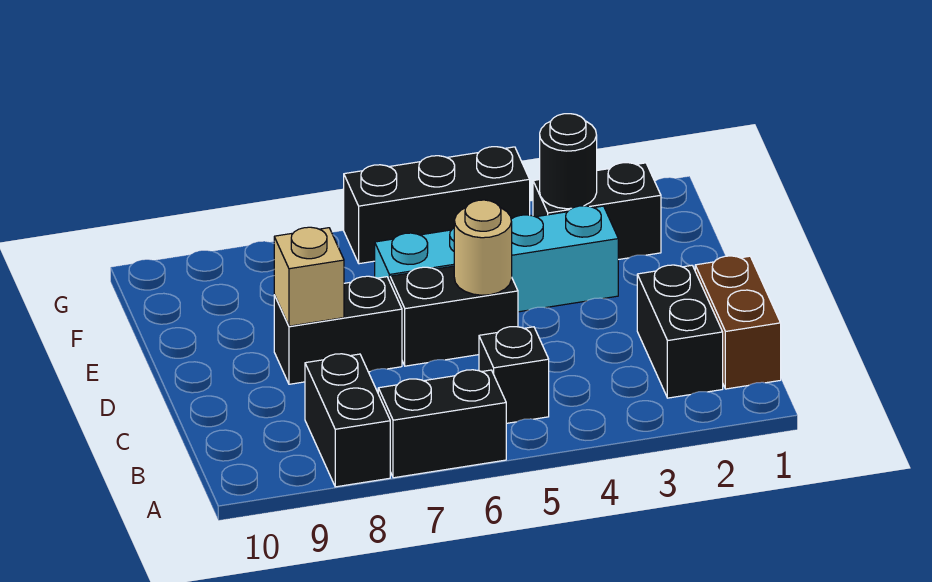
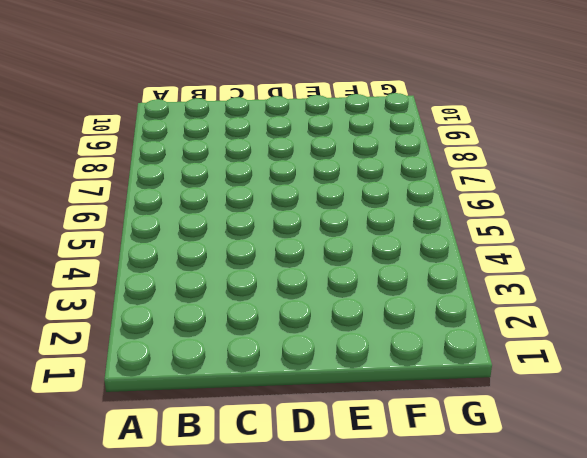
none -> black brick A6:A7 level 1
none -> black brick A8:B8 level 1
none -> brown brick B1:C1 level 1

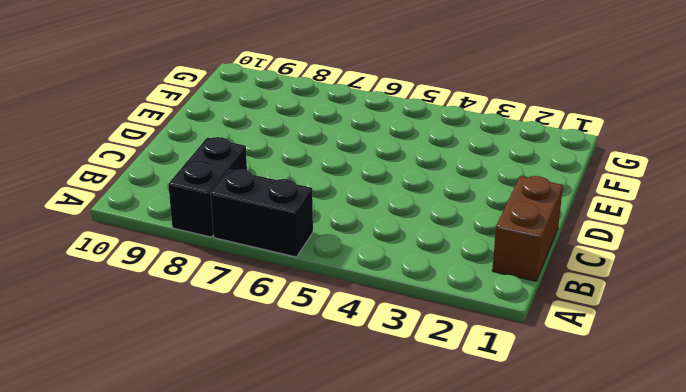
none -> black brick B2:C2 level 1
none -> black brick B5 level 1
none -> black brick D5:D6 level 1

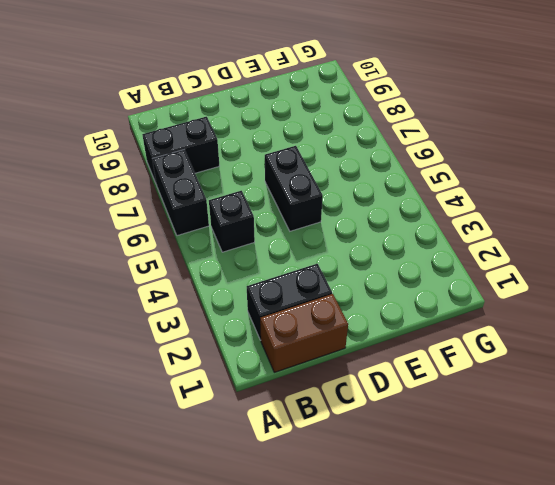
none -> black brick D7:D8 level 1
none -> cyan brick E3:E6 level 1
none -> black brick F2:F3 level 1

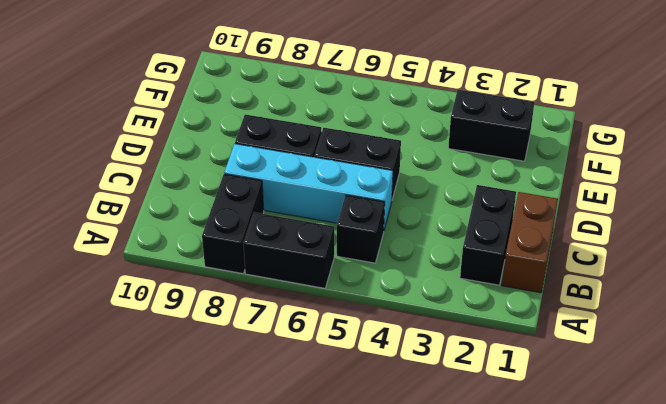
cyan brick C5:C8 level 1 -> cyan brick E3:E6 level 1
none -> black brick G4:G6 level 1
none -> tan round brick D5 level 2
none -> tan brick D8 level 2

